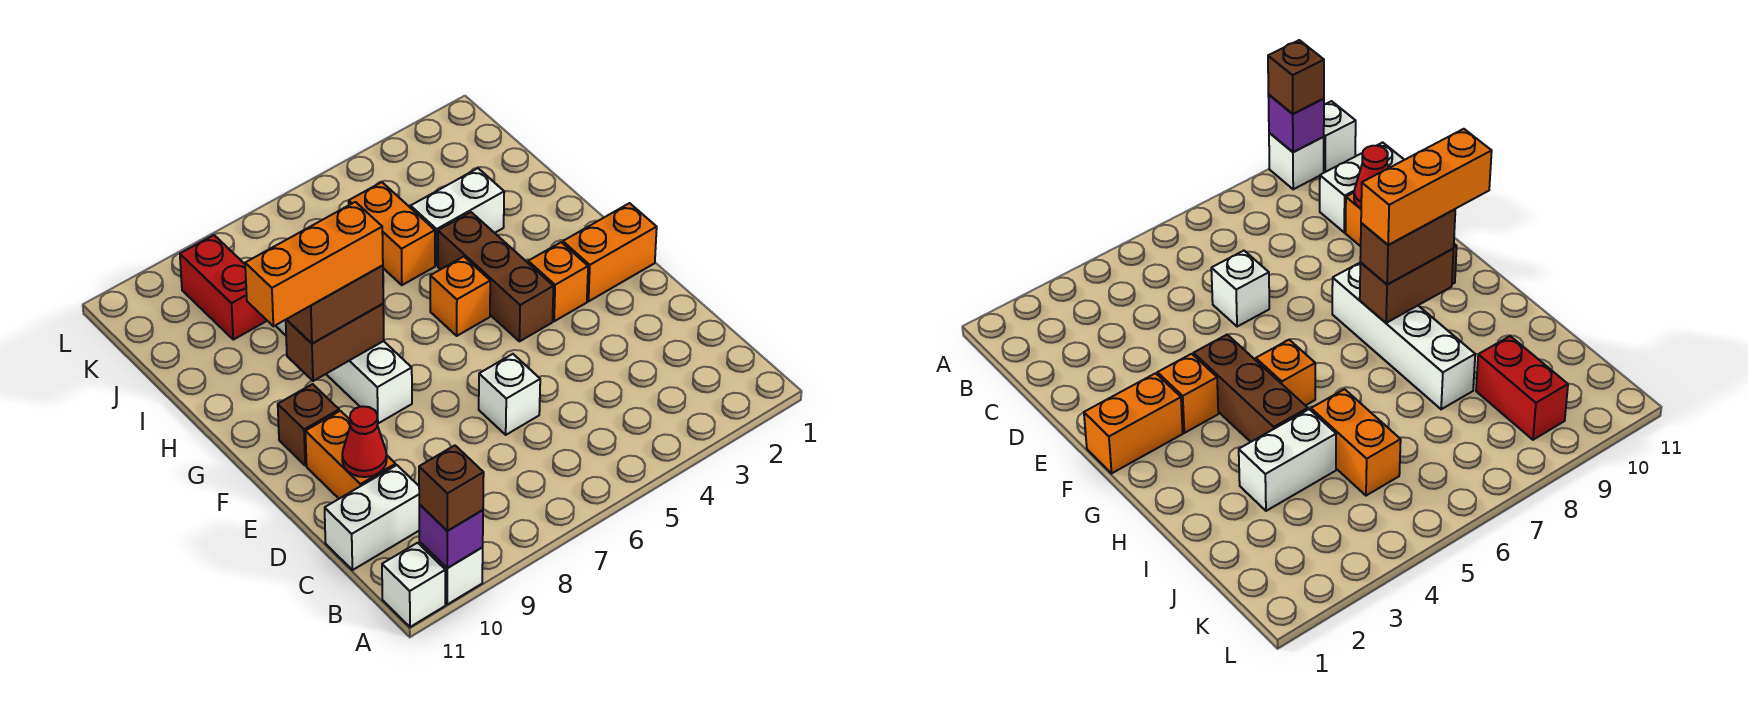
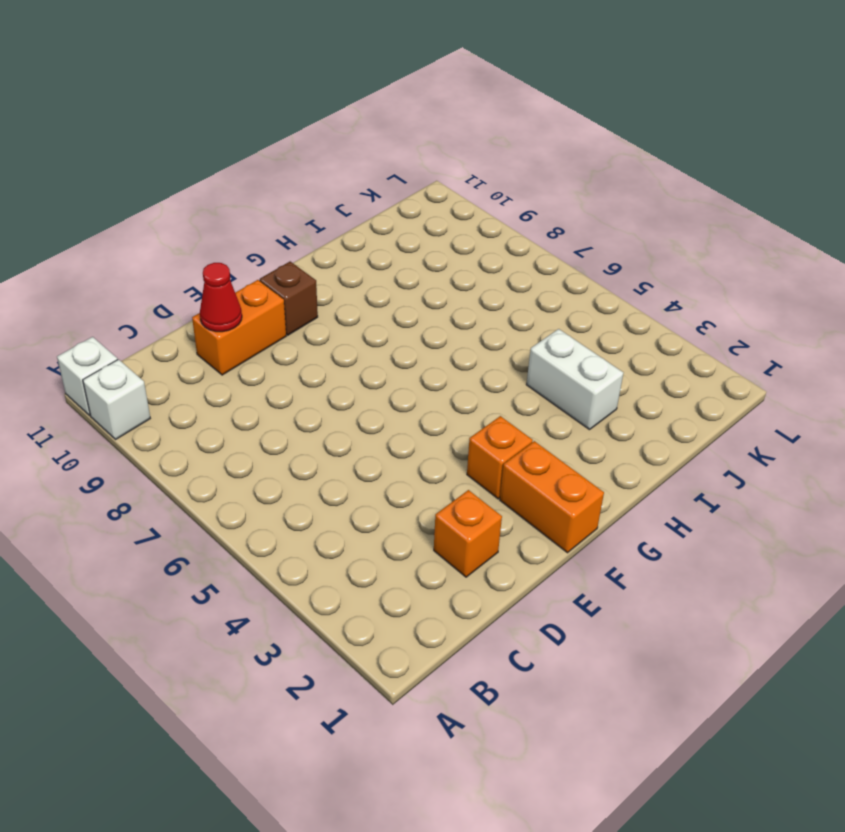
orange brick D2 level 1 -> orange brick G5 level 1
none -> white brick C10:C11 level 1
none -> white brick D6 level 1
none -> brown brick F4:H4 level 1

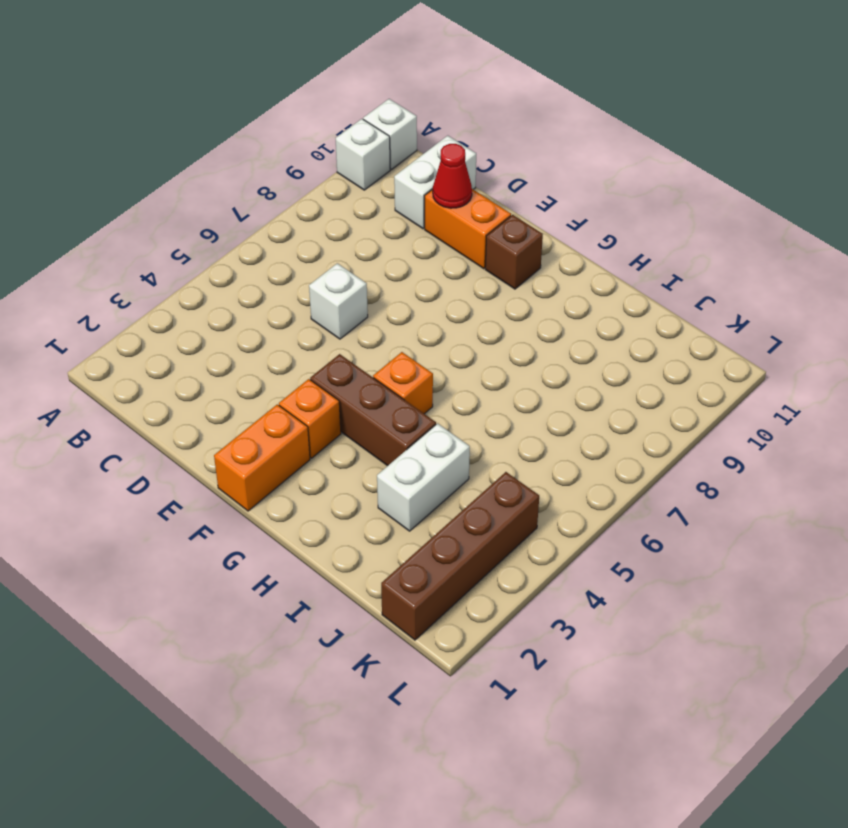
brown brick K1:K4 level 1 -> none
none -> white brick F8:I8 level 1
none -> orange brick I5:J5 level 1
none -> red brick J9:K9 level 1

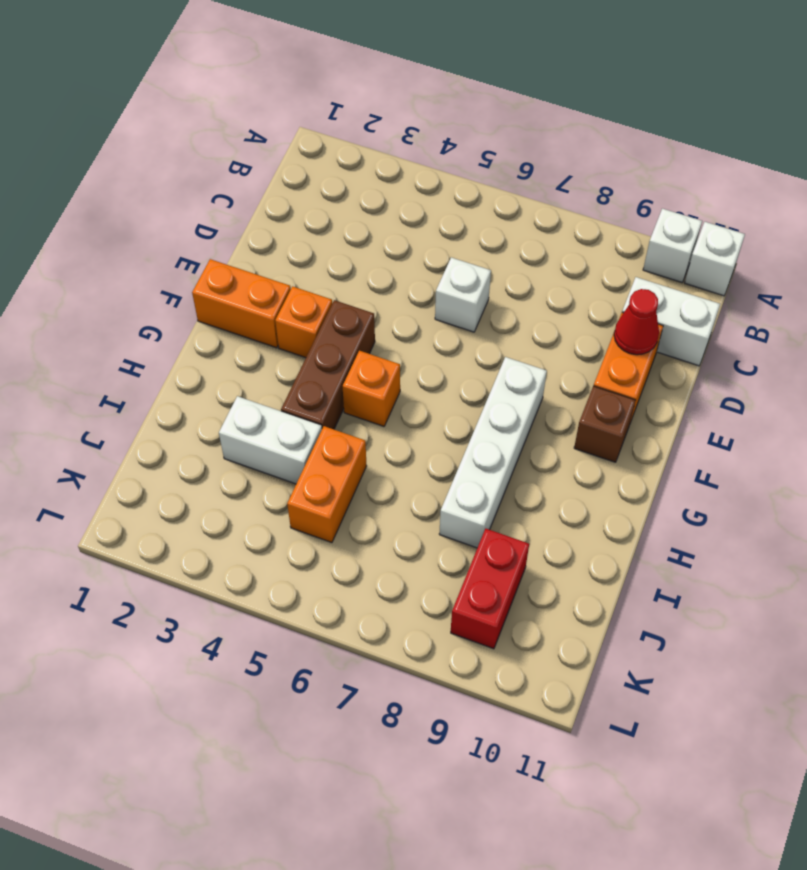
none -> purple brick A10 level 2
none -> brown brick G8:G9 level 2
none -> brown brick A10 level 3

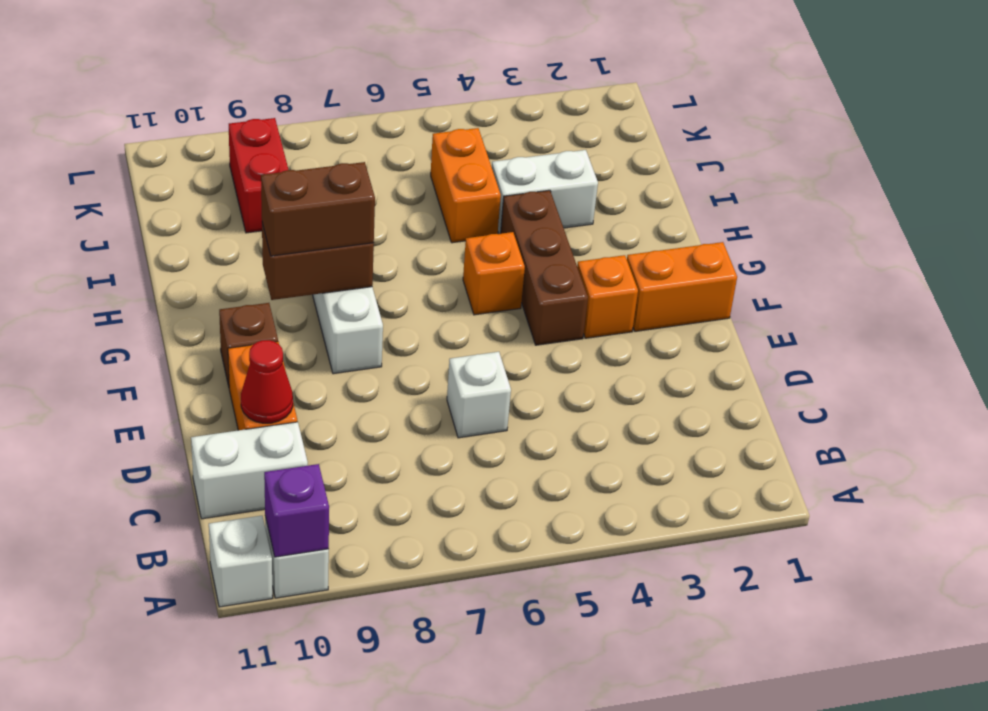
none -> brown brick A10 level 3
none -> orange brick G8:G10 level 4

